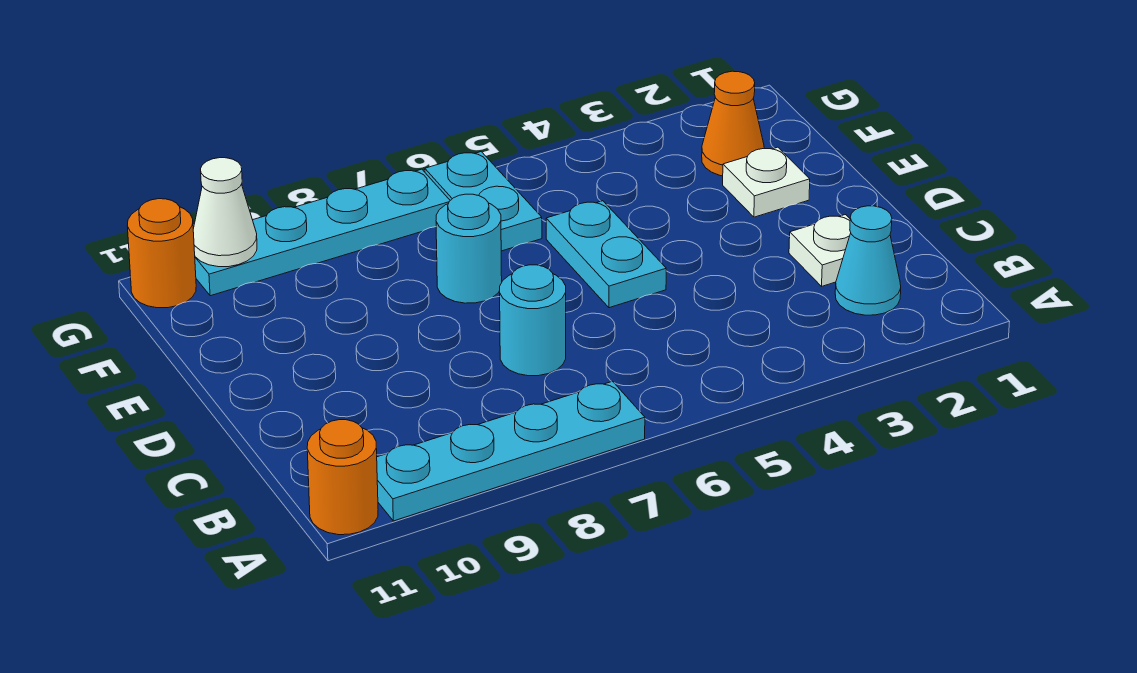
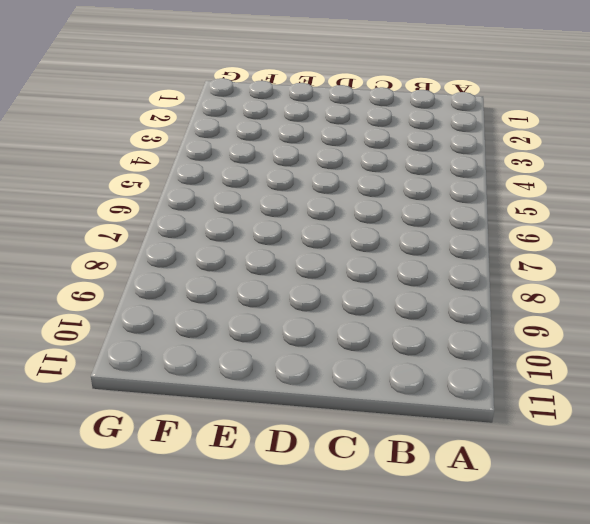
none -> cyan plate A7:A10 level 1
none -> orange round brick A11 level 1
none -> cyan cone B2 level 1

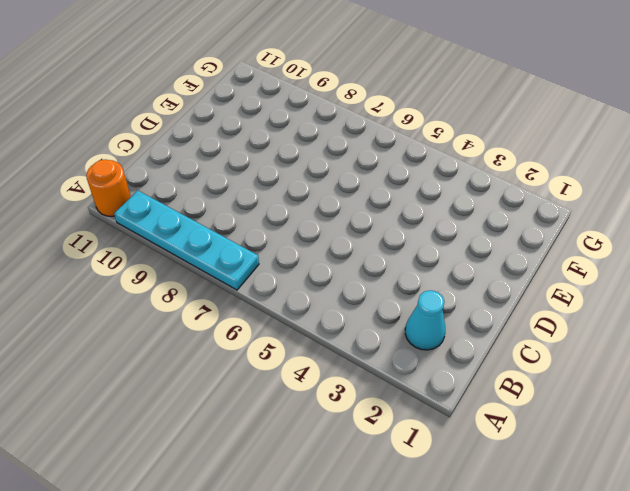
none -> white plate C2 level 1
none -> cyan round brick C7 level 1
none -> cyan plate D5:E5 level 1

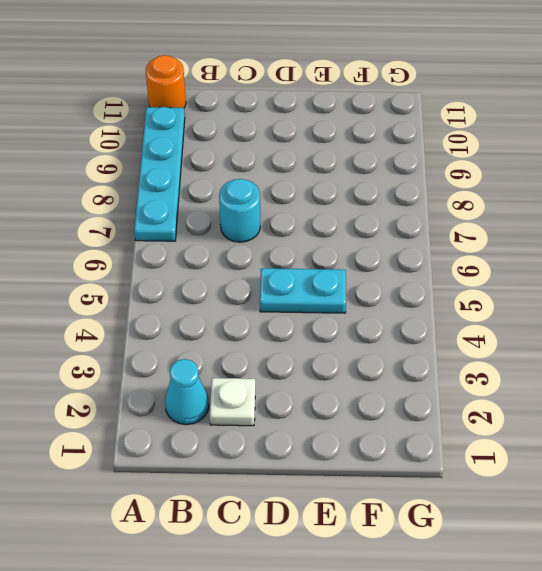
none -> white plate E2 level 1
none -> cyan round brick E7 level 1
none -> orange cone F2 level 1

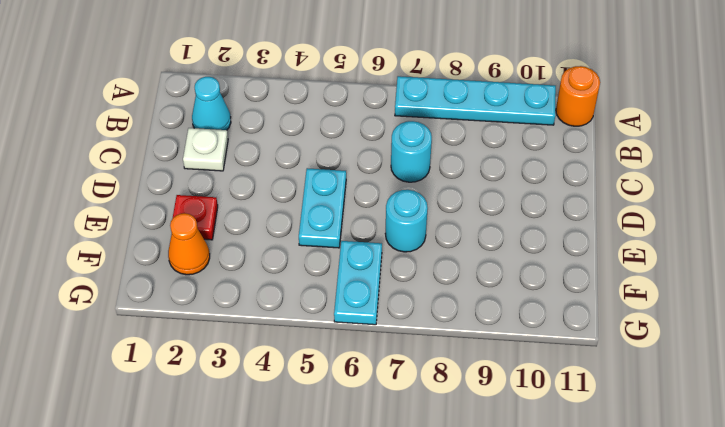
red plate E2 level 1 -> white plate E2 level 1
none -> cyan plate G7:G10 level 1
none -> orange round brick G11 level 1
none -> white cone G10 level 2

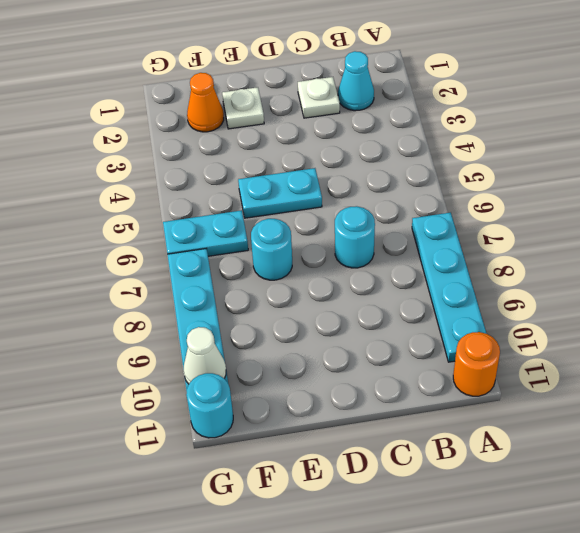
cyan round brick G11 level 1 -> orange round brick G11 level 1

